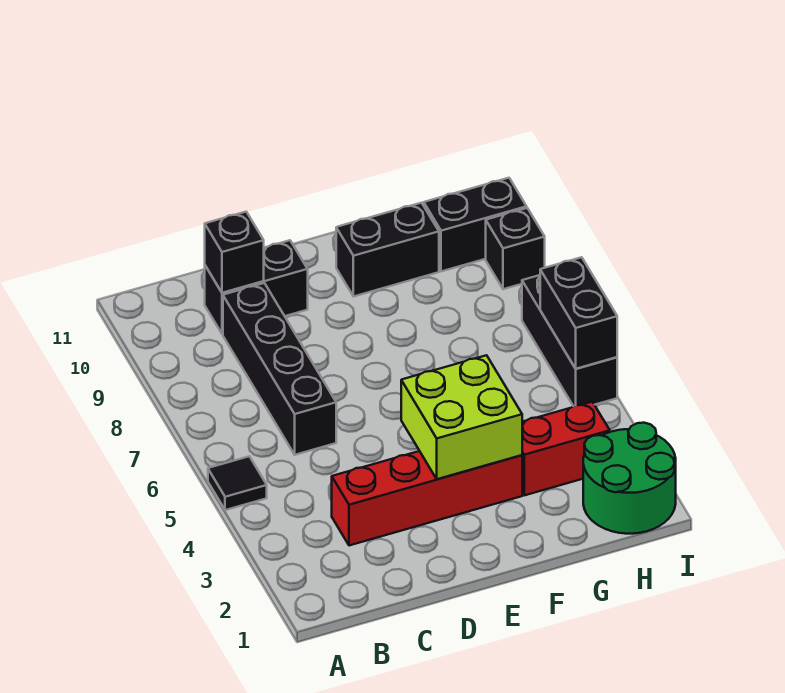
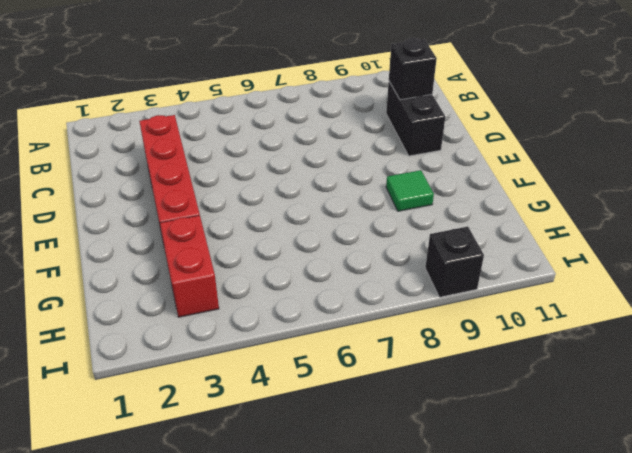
green tile F9 level 1 -> none
none -> black tile A5 level 1
none -> black brick C6:C9 level 1
none -> black brick F10:G10 level 1

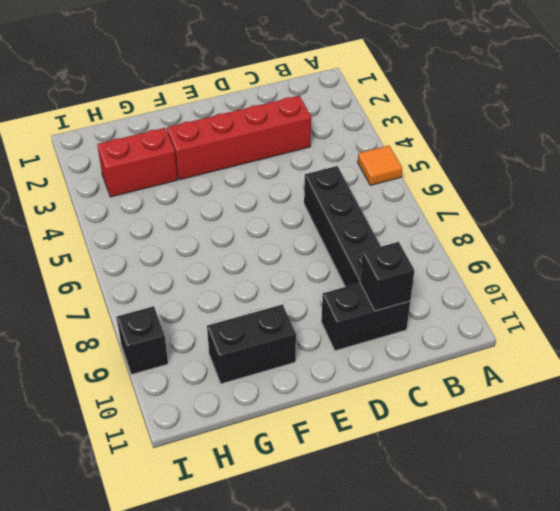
orange tile A5 level 1 -> black tile A5 level 1
none -> green round brick H1:I2 level 1
none -> black brick H10:I10 level 1
none -> black brick I5:I7 level 1

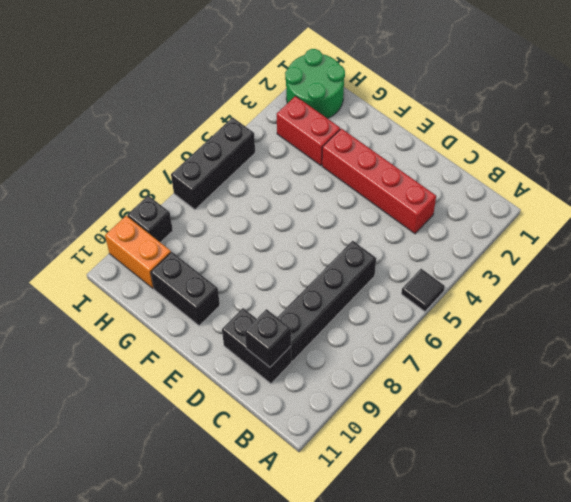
orange brick H10:I10 level 1 -> black brick H10:I10 level 1
none -> lime brick E3:F4 level 2
none -> black brick I5:I6 level 2

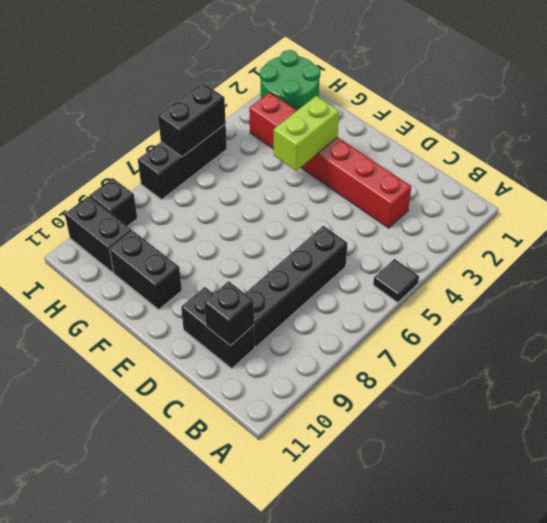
lime brick F3:F4 level 2 -> lime brick E3:F4 level 2

